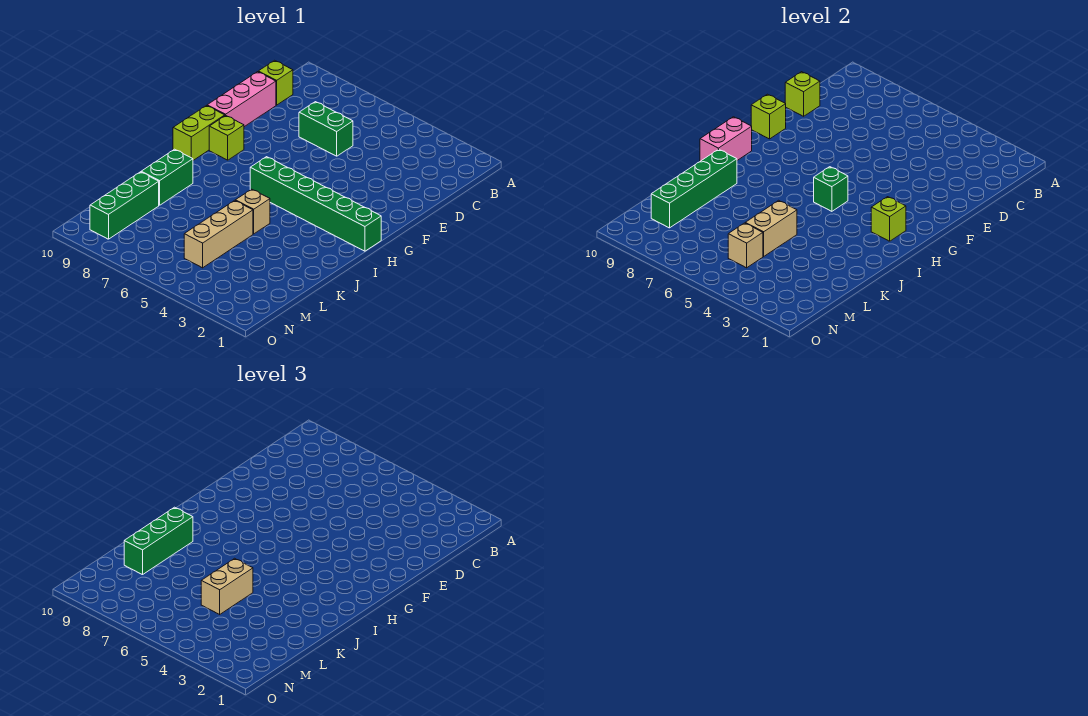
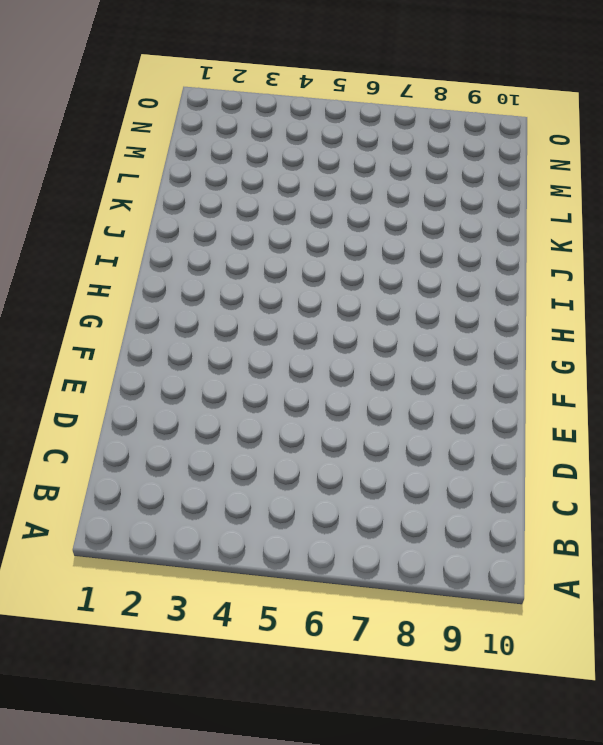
none -> lime brick C10 level 1
none -> green brick D6:D7 level 1
none -> pink brick D10:F10 level 1

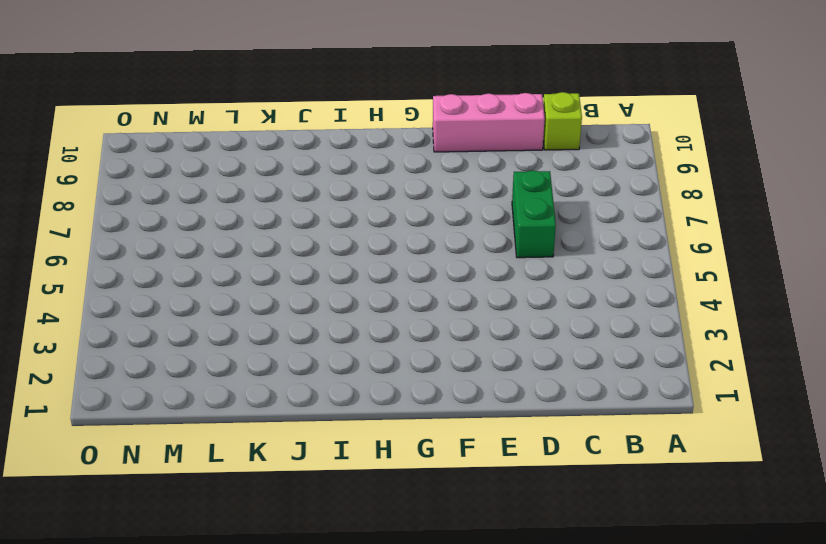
none -> lime brick G9 level 1
none -> lime brick G10:H10 level 1
none -> green brick H1:H6 level 1

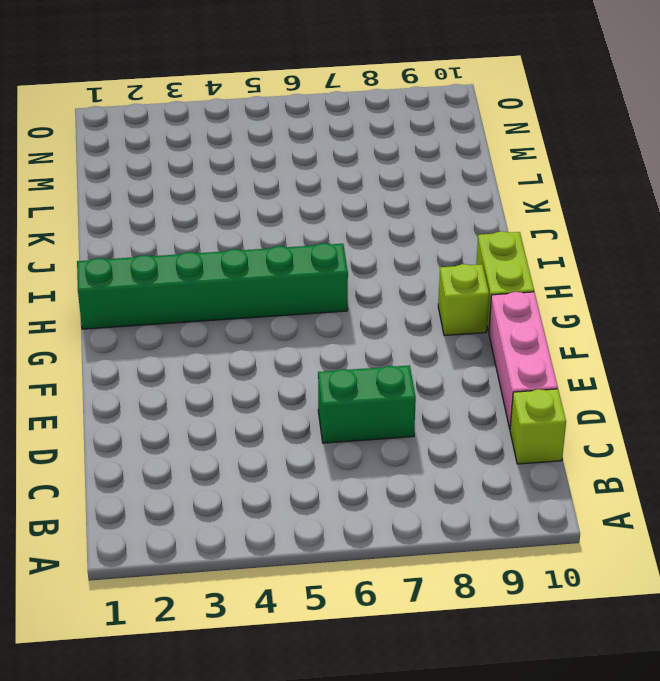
none -> tan brick J5 level 1
none -> green brick J9:K9 level 1
none -> tan brick K5:M5 level 1

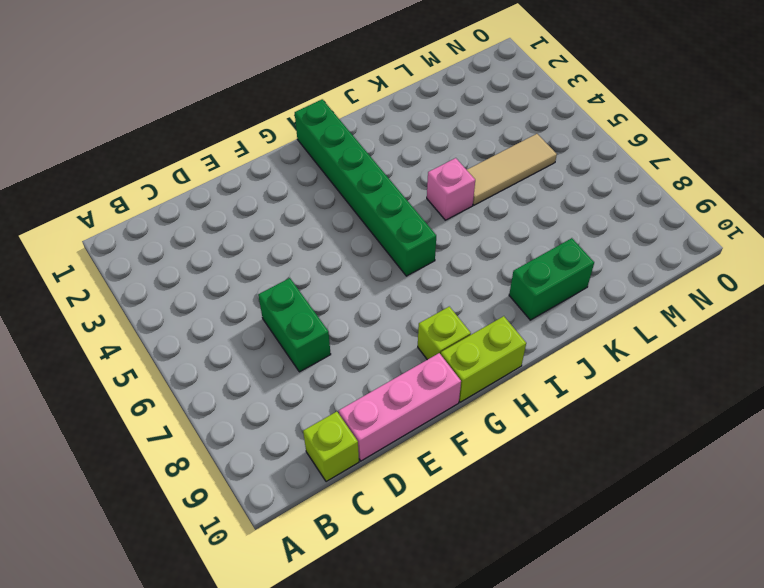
pink brick J5 level 1 -> tan brick J5 level 1
tan tile K5:M5 level 1 -> tan brick K5:M5 level 1
none -> green brick L9:N9 level 1
none -> lime brick D10 level 2
none -> lime brick F10 level 2

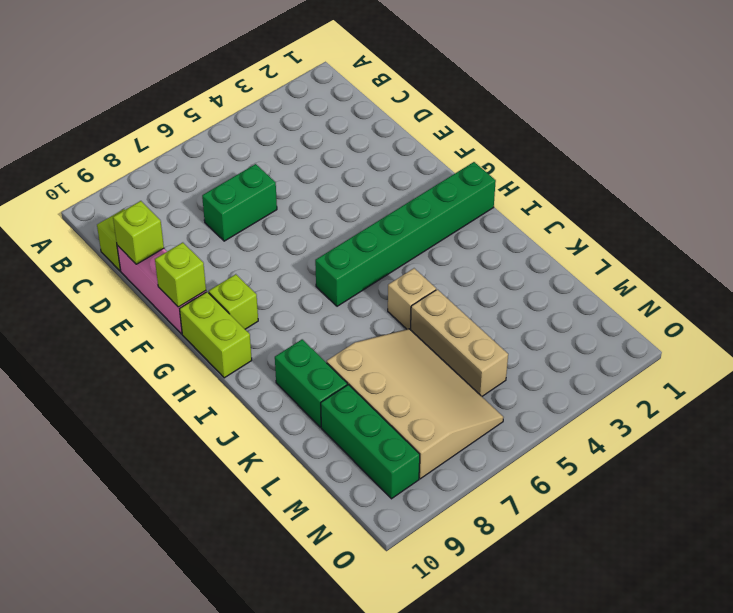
tan slope K6:N8 level 1 top 8 -> none
none -> lime brick H2 level 2
none -> green brick H5 level 2
none -> pink brick H10:I10 level 2

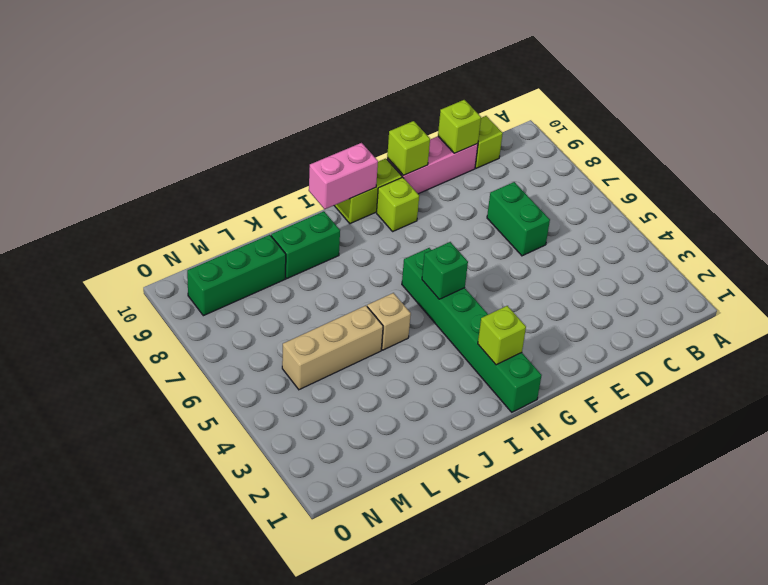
none -> green brick J9:M9 level 2
none -> tan brick K5:L5 level 2
none -> tan brick M5 level 2

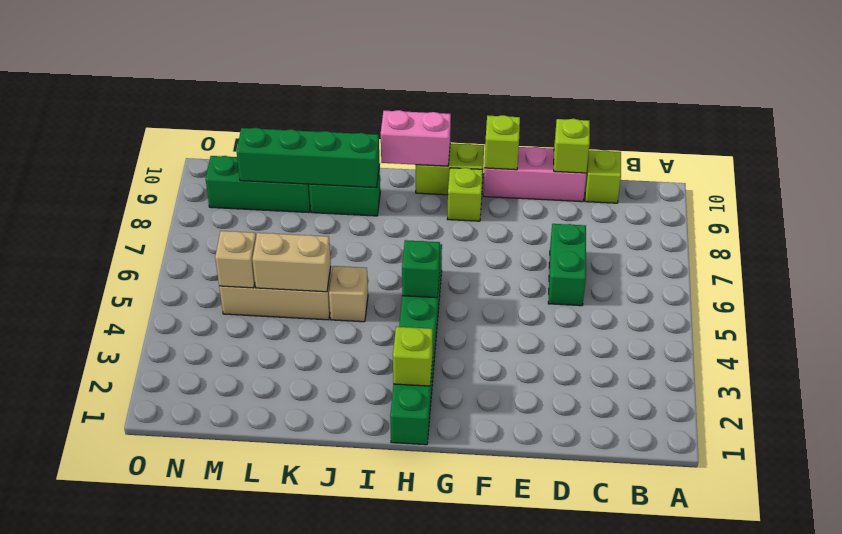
none -> green brick J9:L9 level 3
none -> tan brick K5:L5 level 3

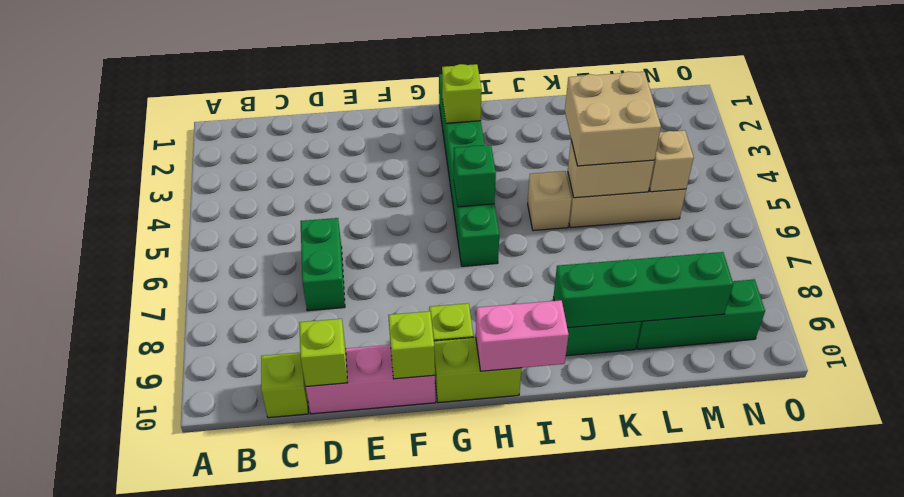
tan brick K4:L5 level 3 -> tan brick K5:L5 level 3
none -> green brick J9:L9 level 3

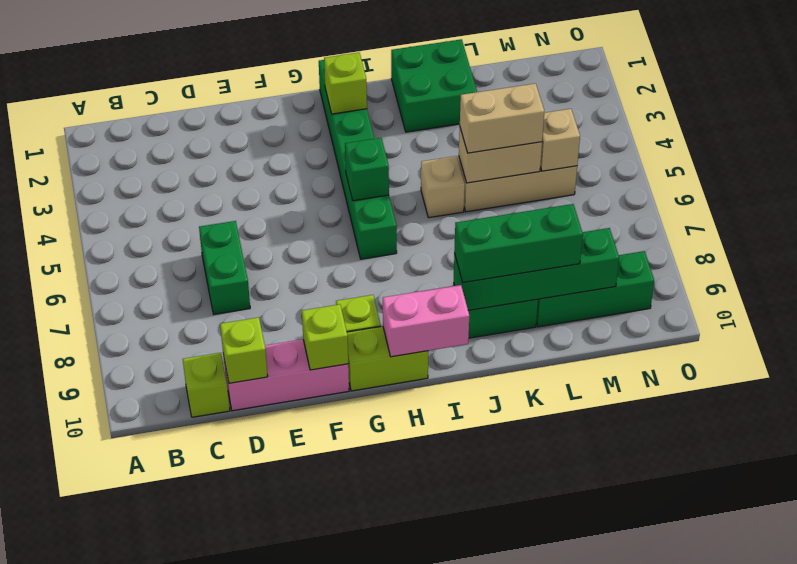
green brick J1:K2 level 1 -> none

